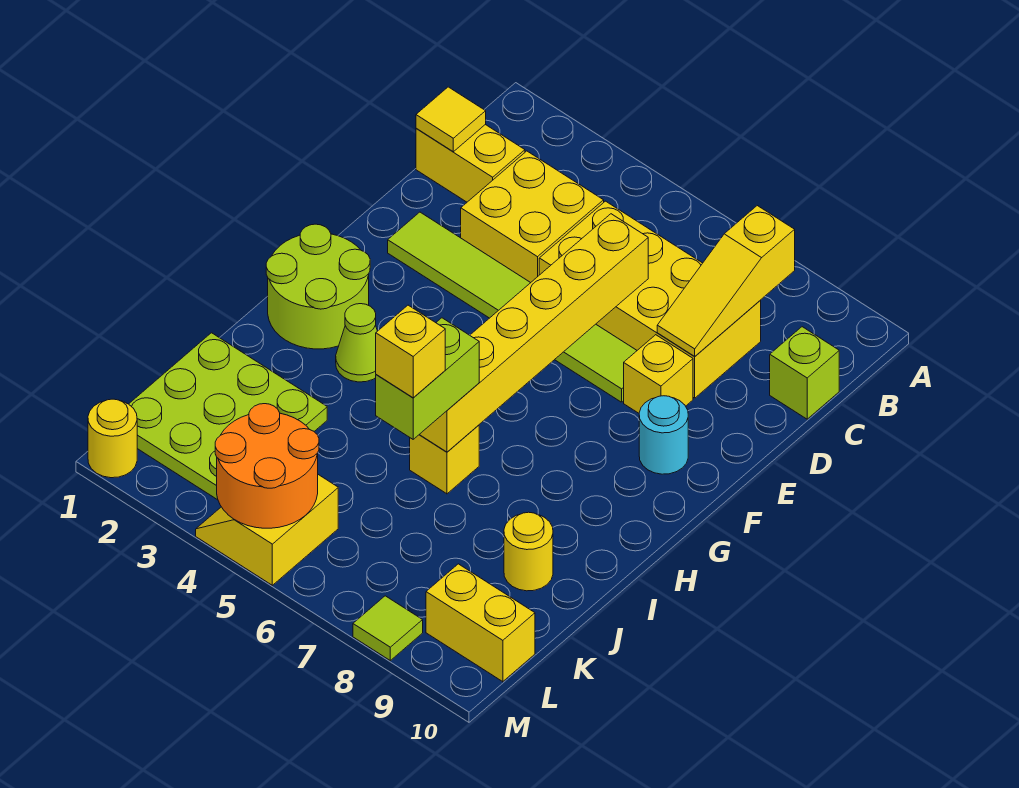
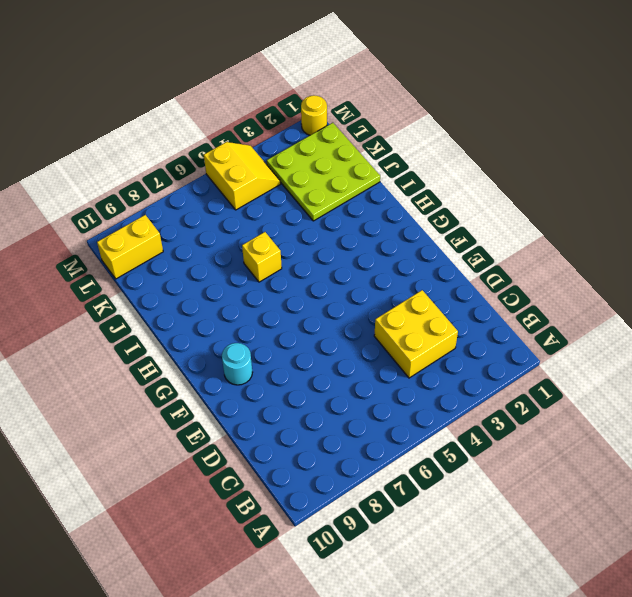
none -> yellow brick C1:C2 level 1
none -> yellow brick C5:D8 level 1
none -> lime brick C10 level 1

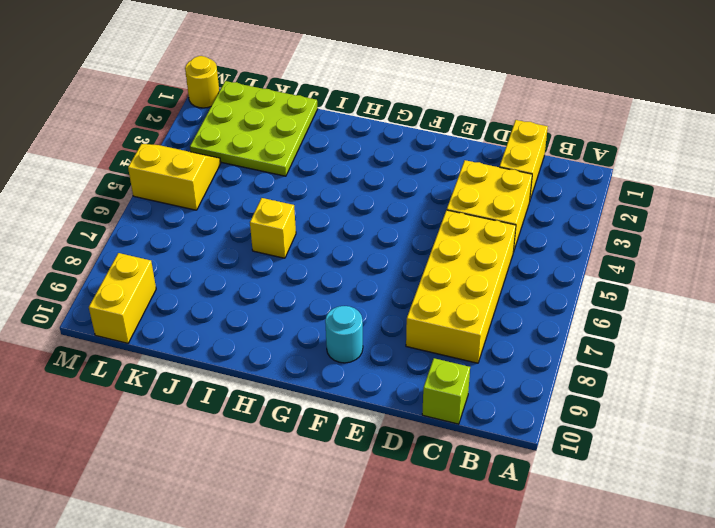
none -> lime tile E2:E7 level 1
none -> yellow brick E8 level 1
none -> lime round brick G1:H2 level 1

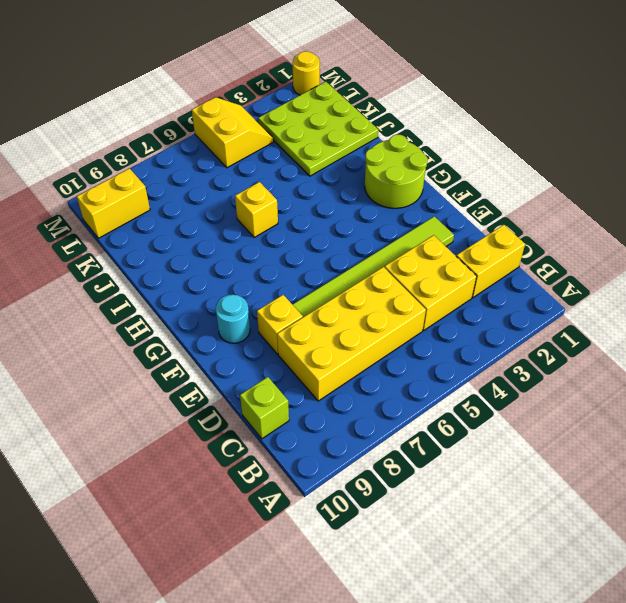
none -> lime cone H3 level 1
none -> yellow round brick J9 level 1
none -> lime tile M8 level 1

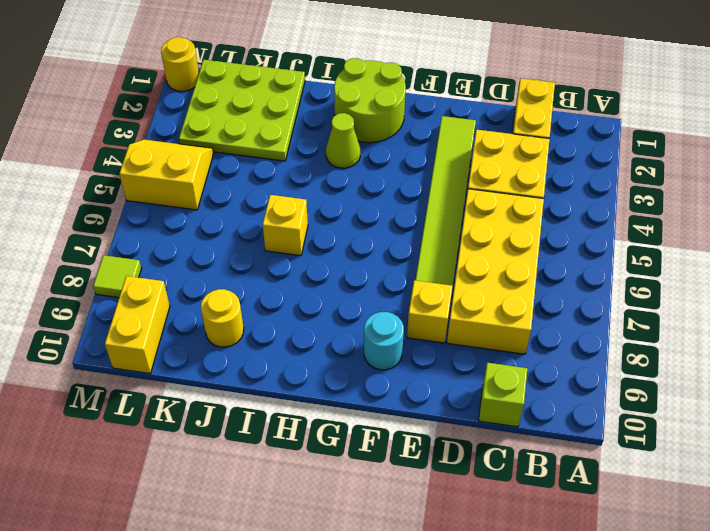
none -> yellow slope B8:D8 level 2 top B
none -> yellow tile C1 level 2
none -> yellow brick D6:I6 level 2

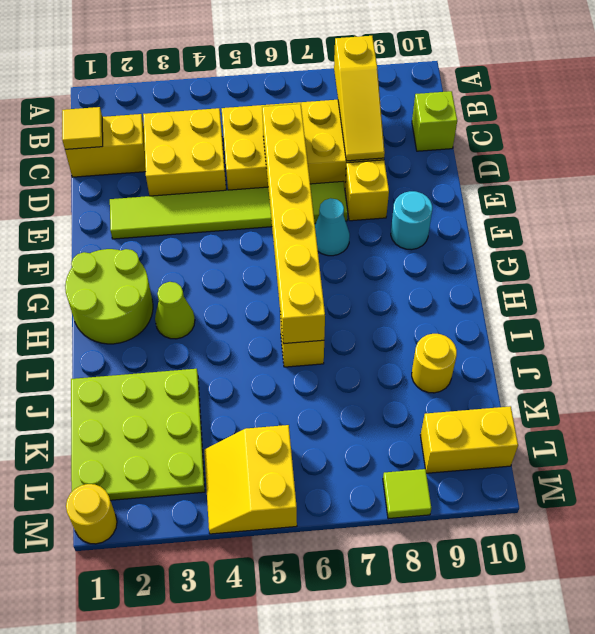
cyan cone F7 level 1 -> none
none -> orange round brick L4:M5 level 2
none -> lime brick I6:J6 level 3
none -> yellow brick J6 level 4

